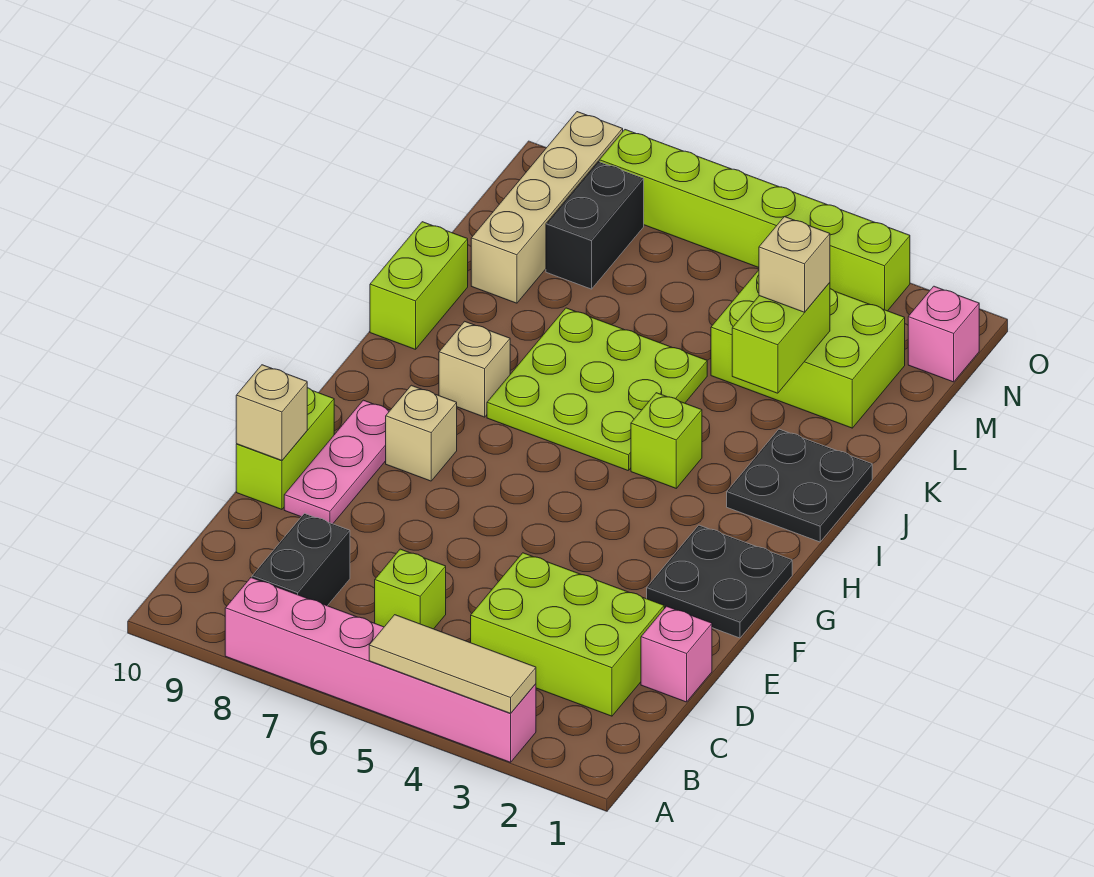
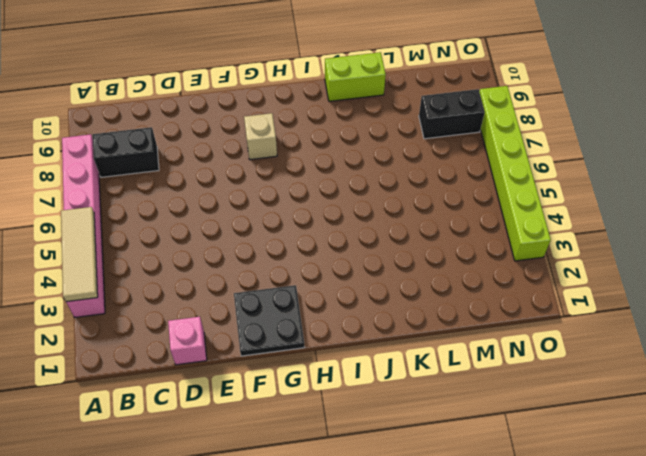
none -> lime brick C2:D4 level 1
none -> lime brick C6 level 1
none -> pink plate E9:G9 level 1

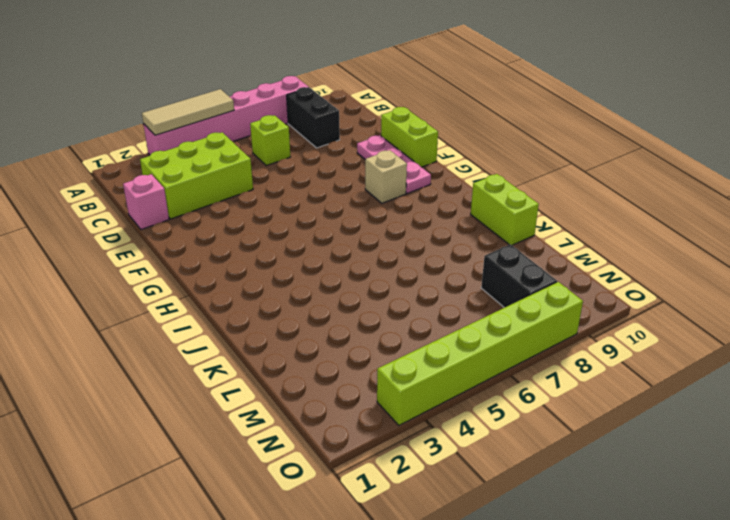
none -> black plate F1:G2 level 1
none -> black plate I1:J2 level 1
none -> lime brick I4 level 1

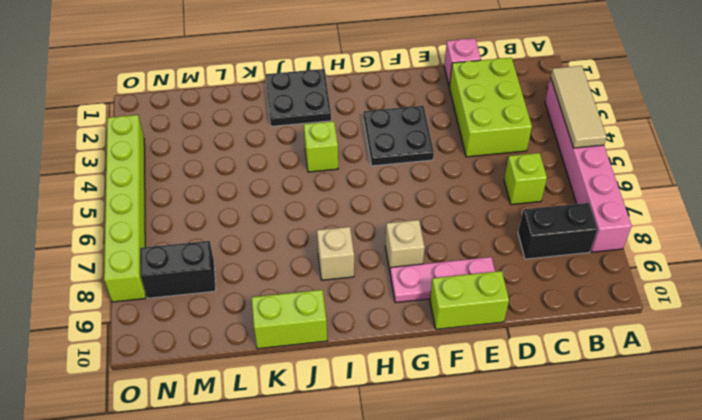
black plate F3:G4 level 1 -> black plate F1:G2 level 1
none -> lime plate I5:K7 level 1
none -> lime brick L2:M4 level 1
none -> tan brick L9:O9 level 1

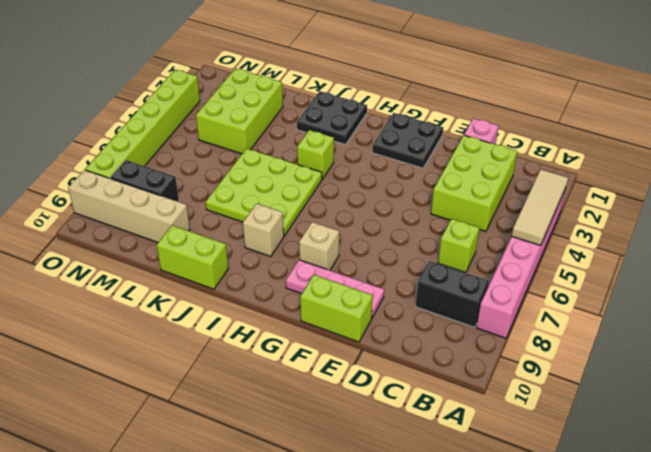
none -> pink brick N1 level 1
none -> tan brick E10 level 2
none -> lime brick K3:L3 level 2

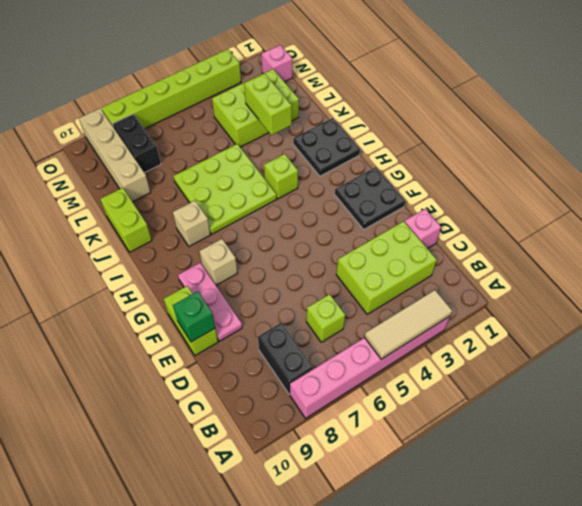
green brick E10 level 2 -> tan brick E10 level 2
none -> tan brick L3 level 3

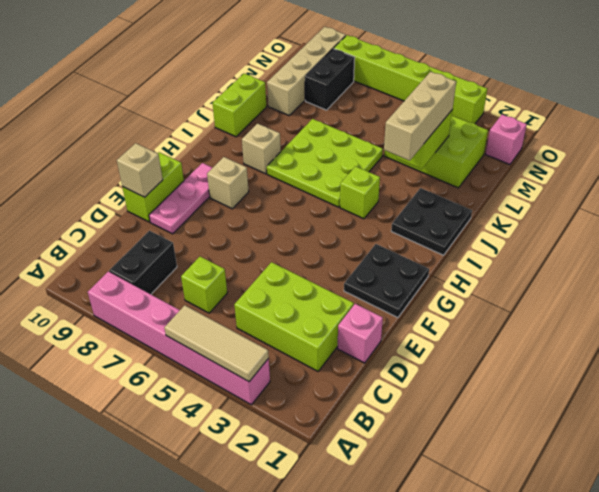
tan brick J3:L3 level 3 -> tan brick L3 level 3

